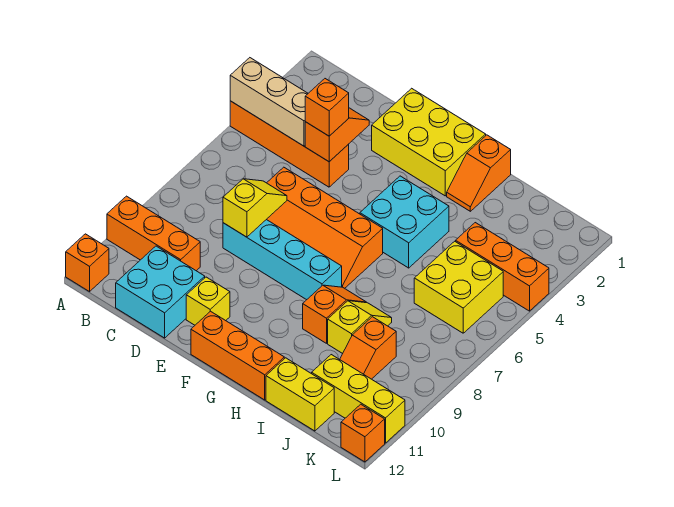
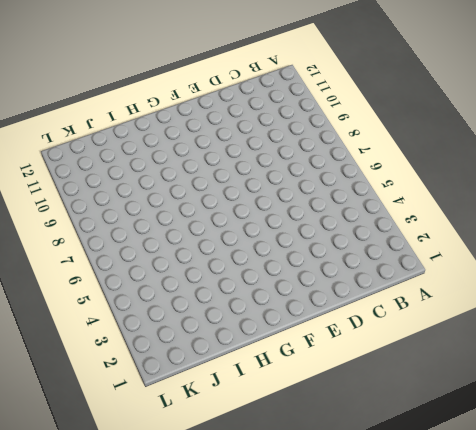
none -> orange brick A4:D4 level 1
none -> orange brick A10:C10 level 1
none -> orange brick A12 level 1

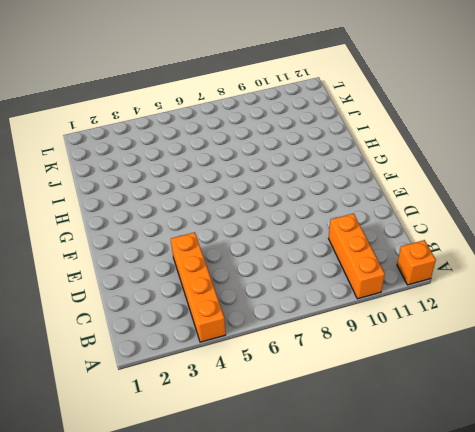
none -> cyan brick C11:D12 level 1
none -> orange slope D6:G7 level 1 top 6
none -> cyan brick D8:G8 level 1

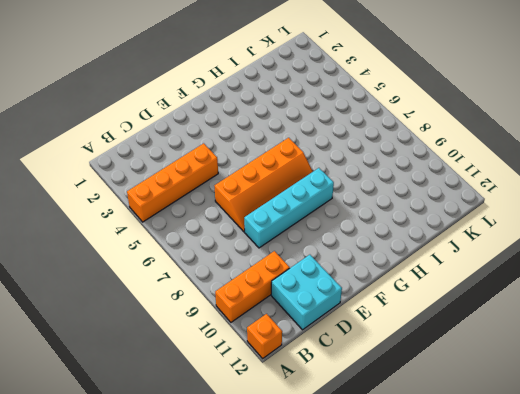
none -> yellow brick E1:G2 level 1
none -> yellow brick E11 level 1
none -> orange brick F12:H12 level 1

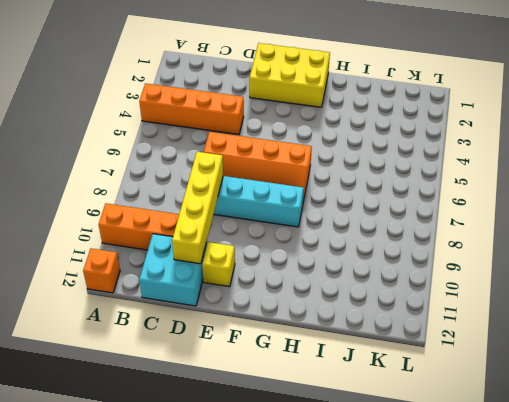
yellow brick D8:D11 level 2 -> yellow slope D7:D8 level 2 top 8
none -> orange brick F12:H12 level 1
none -> cyan brick G4:H5 level 1
none -> orange slope H1:H2 level 1 top 1

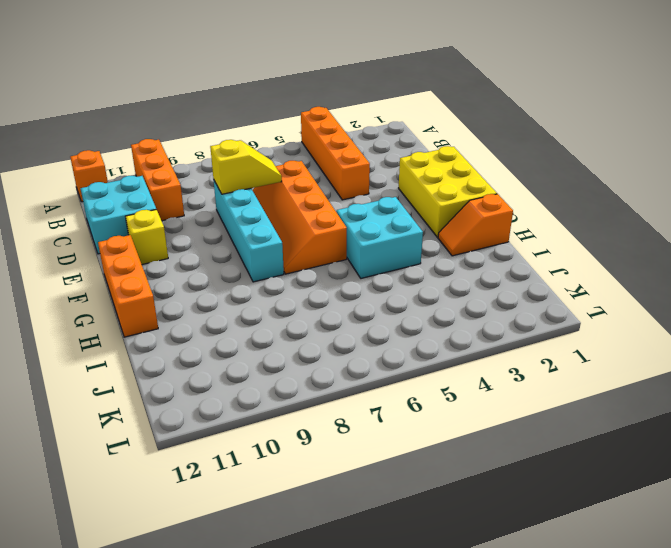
none -> orange slope H8:H9 level 1 top 9
none -> yellow slope I8:I9 level 1 top 9
none -> yellow brick I12:J12 level 1

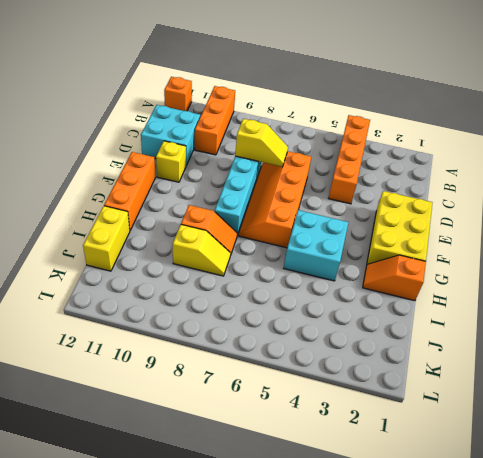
none -> orange brick J4:L4 level 1
none -> yellow brick J5:K6 level 1
none -> orange slope J9:J10 level 1 top 9

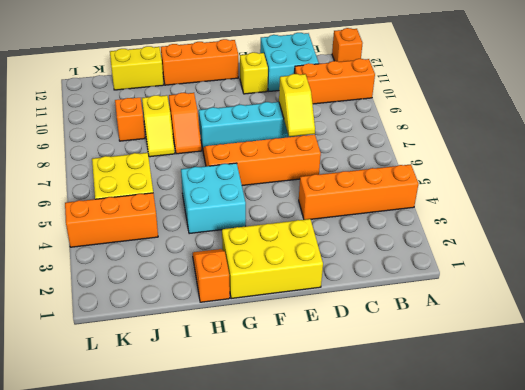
none -> yellow brick J11:L11 level 1
none -> orange brick L12 level 1
none -> tan brick A4:C4 level 2

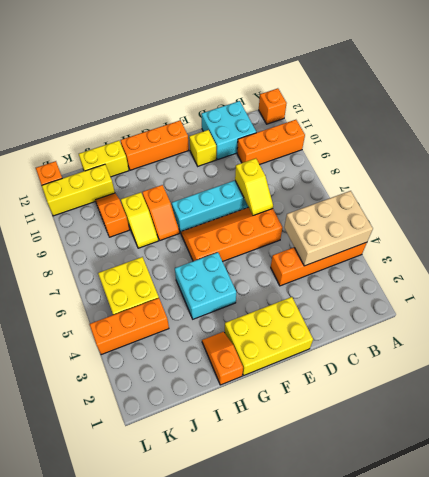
tan brick A4:C5 level 2 -> tan brick A4:C4 level 2
none -> orange slope D3:D4 level 2 top 4
none -> orange brick D4 level 3

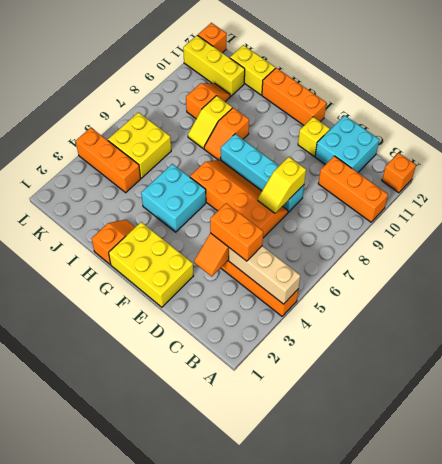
orange brick C4:D4 level 3 -> orange brick D4 level 3

